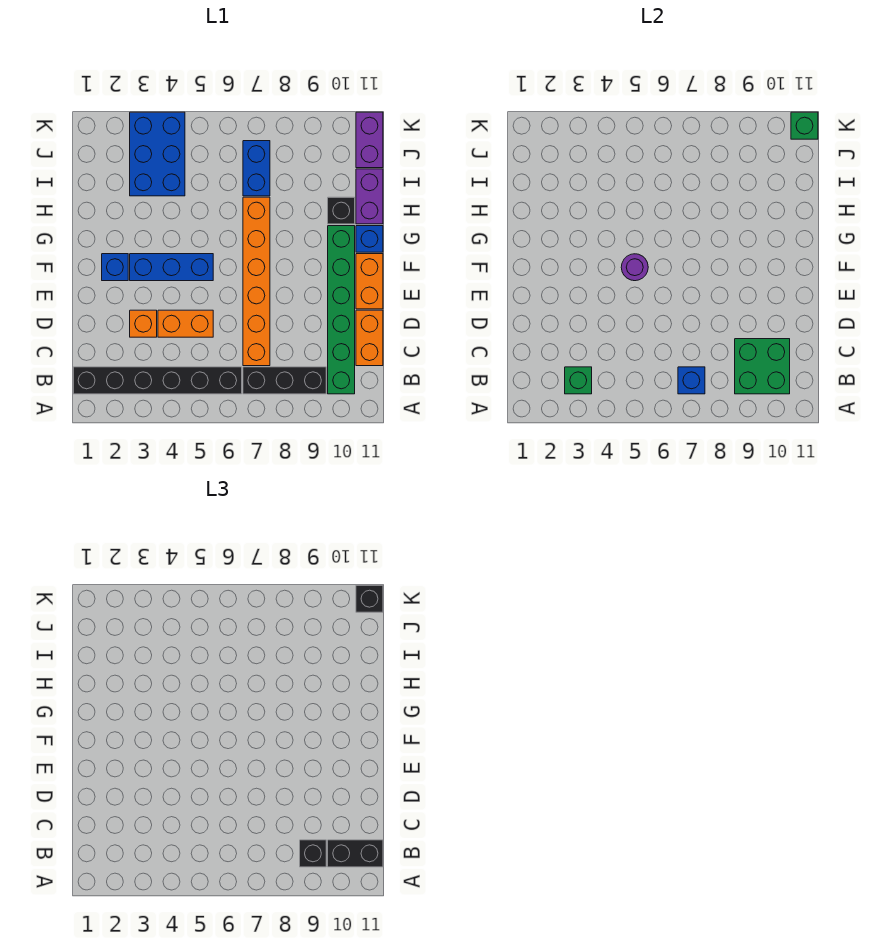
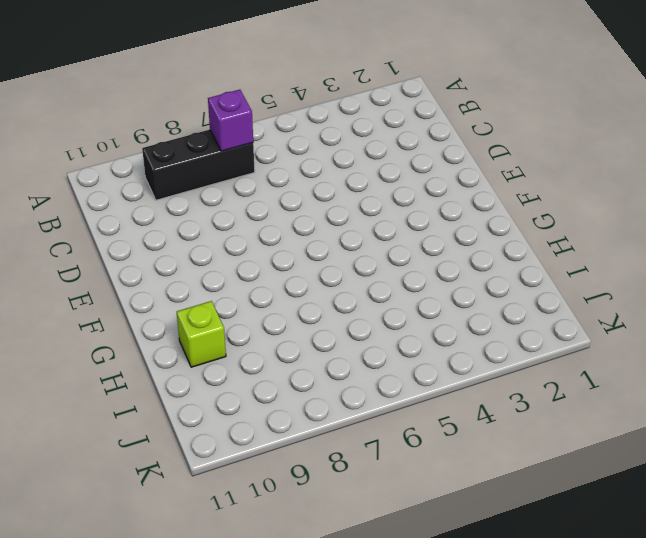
purple brick B7 level 2 -> blue brick B7 level 2
lime brick H10 level 1 -> black brick H10 level 1
none -> black brick B1:B6 level 1
none -> green brick B10:G10 level 1
none -> orange brick C7:H7 level 1

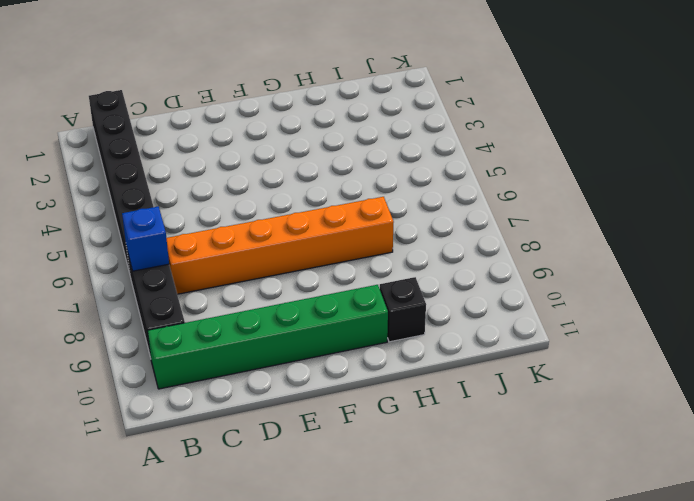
none -> orange brick C11:D11 level 1
none -> orange brick D3 level 1
none -> orange brick D4:D5 level 1

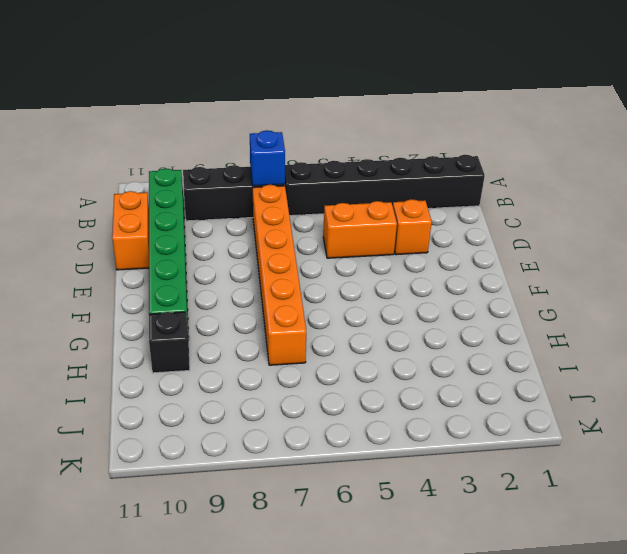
none -> orange brick E11:F11 level 1
none -> blue brick F2 level 1
none -> blue brick F3:F5 level 1

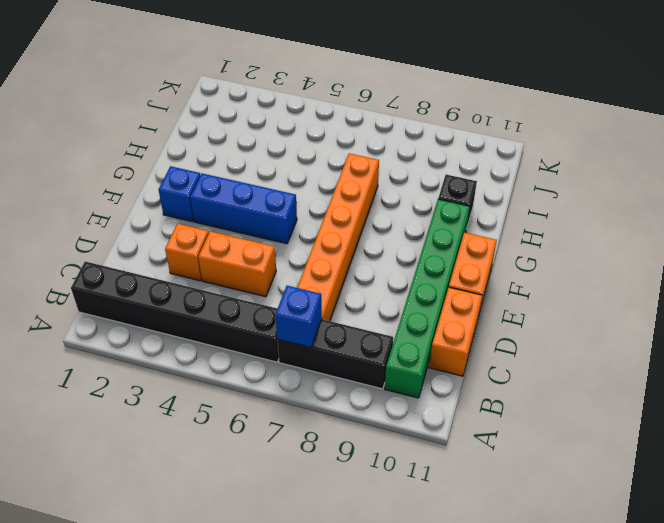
none -> blue brick G11 level 1
none -> purple brick H11:I11 level 1
none -> blue brick I3:K4 level 1

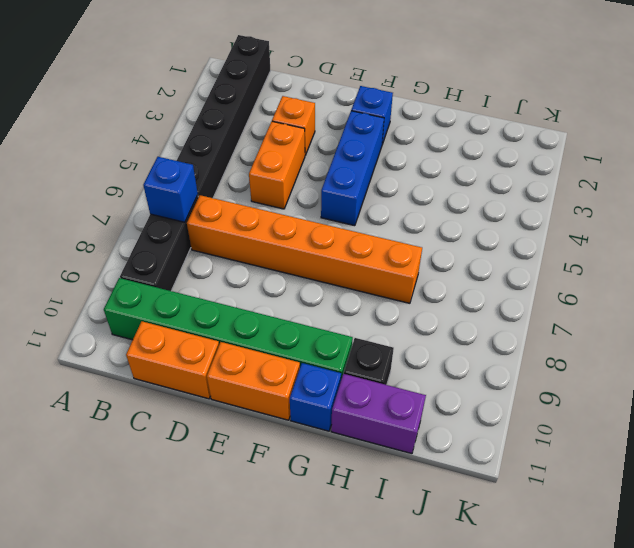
none -> blue brick I3:K4 level 1
none -> blue brick I7:J7 level 1
none -> purple brick J11:K11 level 1

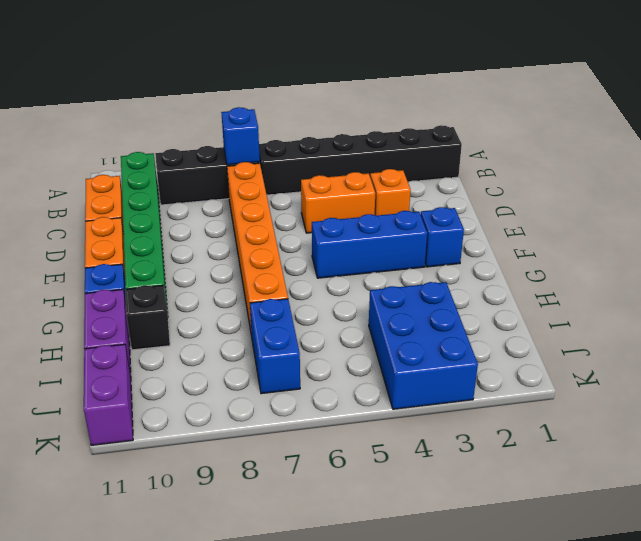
none -> green brick B3 level 2
none -> green brick B9:C10 level 2
none -> purple round brick F5 level 2

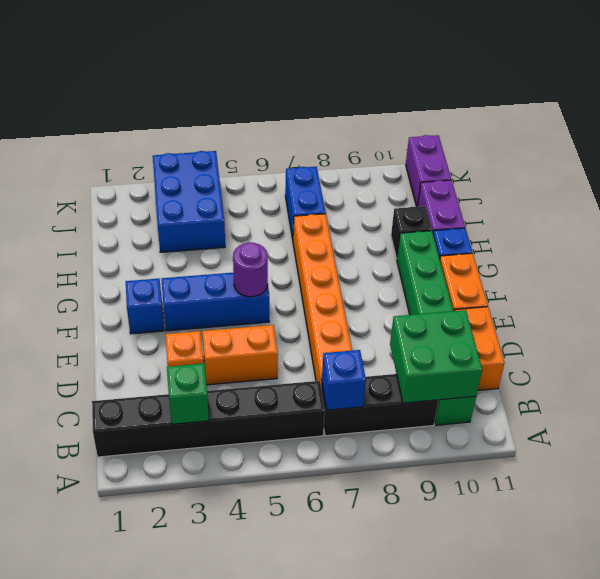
none -> green brick K11 level 2
none -> black brick B9 level 3
none -> black brick B10:B11 level 3

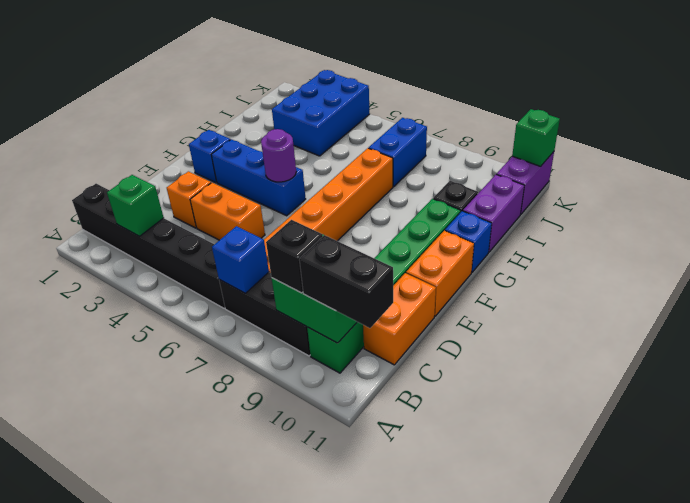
none -> black brick K11 level 3

